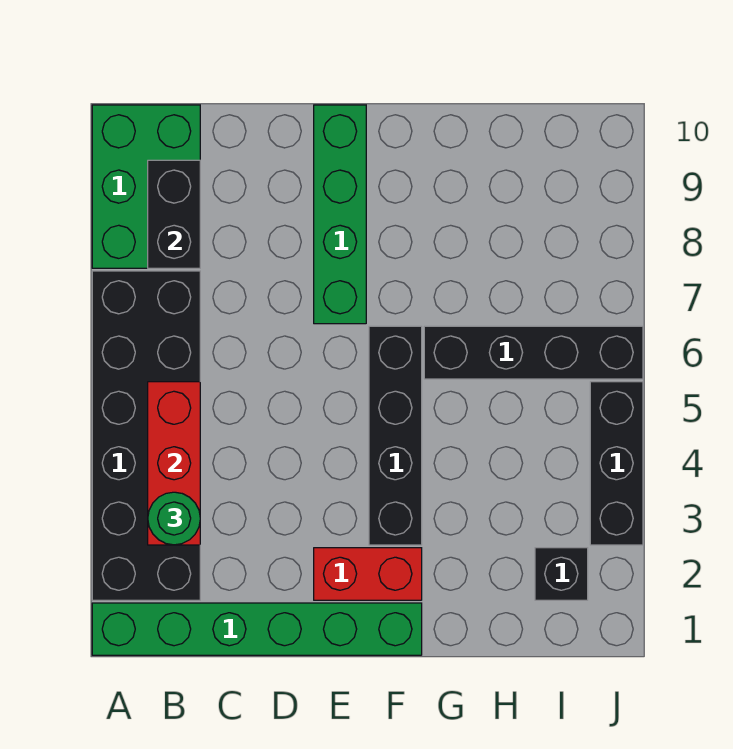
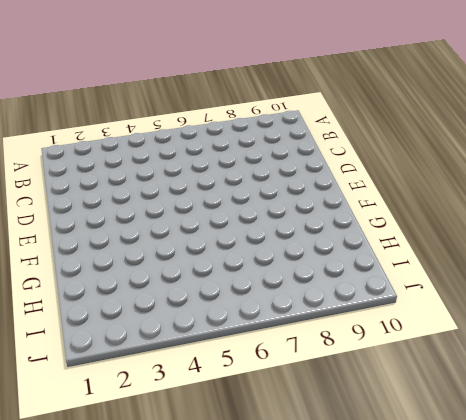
none -> green brick A1:F1 level 1
none -> black brick A2:B7 level 1
none -> green brick A8:B10 level 1

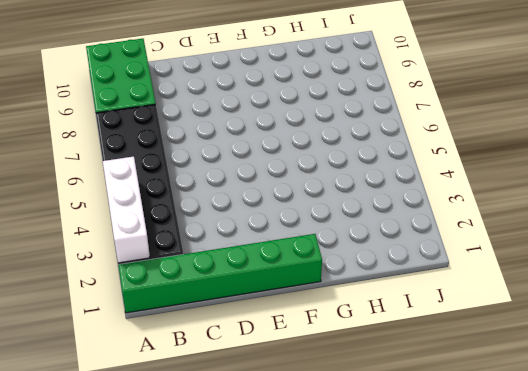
white brick A2:A4 level 2 -> none
none -> red brick E2:F2 level 1
none -> green brick E7:E10 level 1
none -> black brick F3:F6 level 1

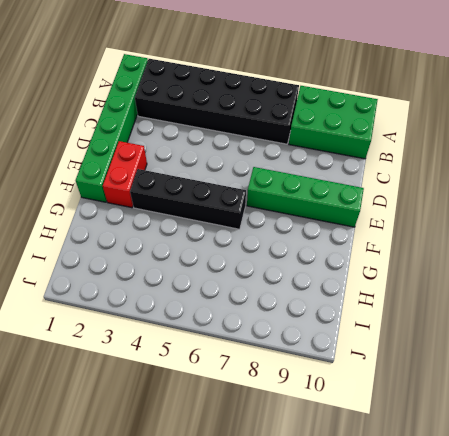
none -> black brick G6:J6 level 1
none -> black brick I2 level 1
none -> black brick J3:J5 level 1

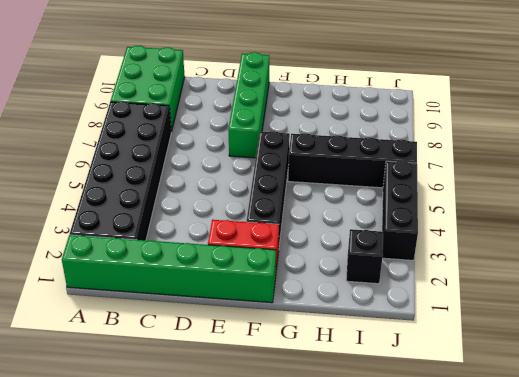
none -> red brick B3:B5 level 2
none -> black brick B8:B9 level 2
none -> green round brick B3 level 3

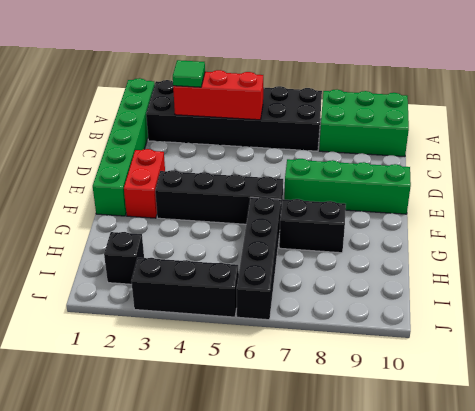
green tile B3 level 3 -> green round brick B3 level 3
black brick G7:G8 level 1 -> black brick B8:B9 level 2

